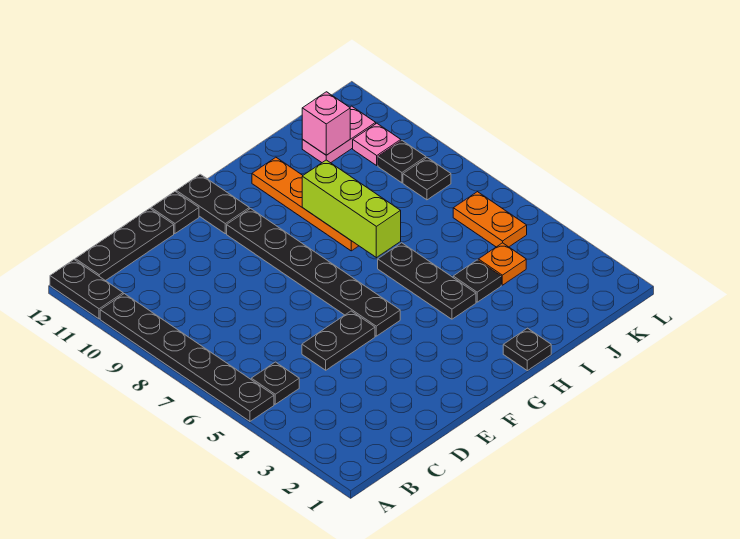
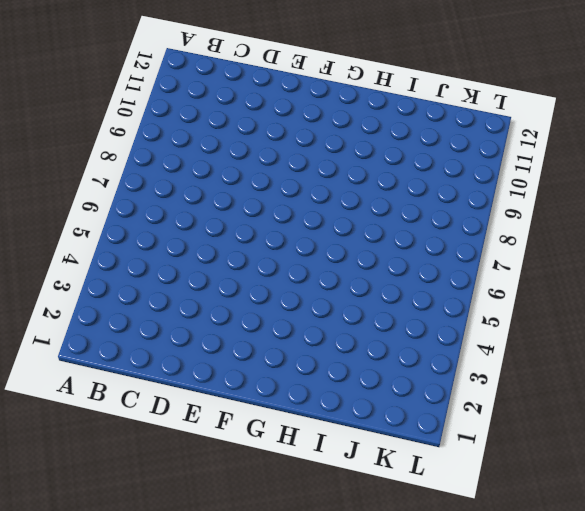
none -> black plate A5:A10 level 1
none -> black plate A11:A12 level 1
none -> black plate B5 level 1

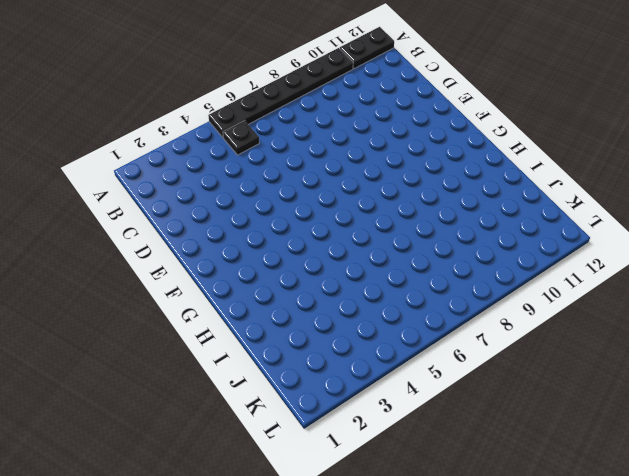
none -> black plate B12:D12 level 1
none -> black plate D5:E5 level 1
none -> black plate E12 level 1

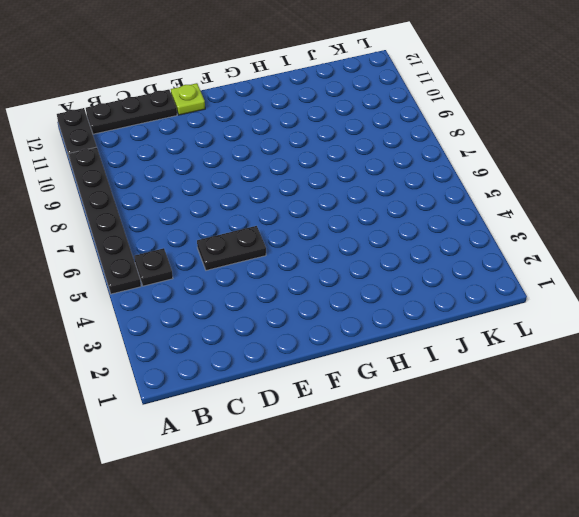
lime plate E12 level 1 -> black plate E12 level 1
none -> black plate F5:F10 level 1
none -> black plate F11:F12 level 1
none -> black plate H1 level 1

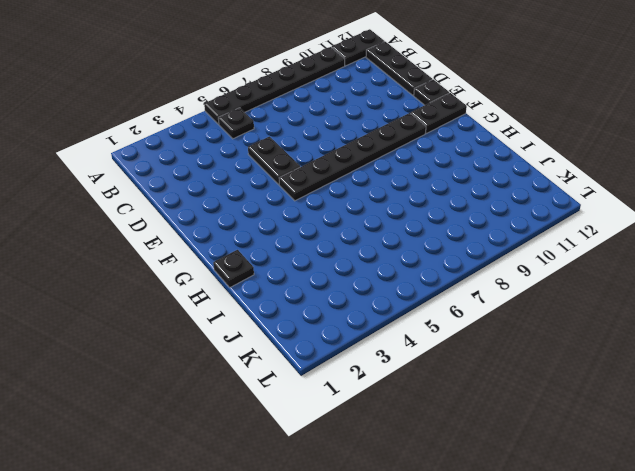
none -> black plate H4:H6 level 1
none -> orange plate H8:H11 level 1
none -> black plate I4 level 1

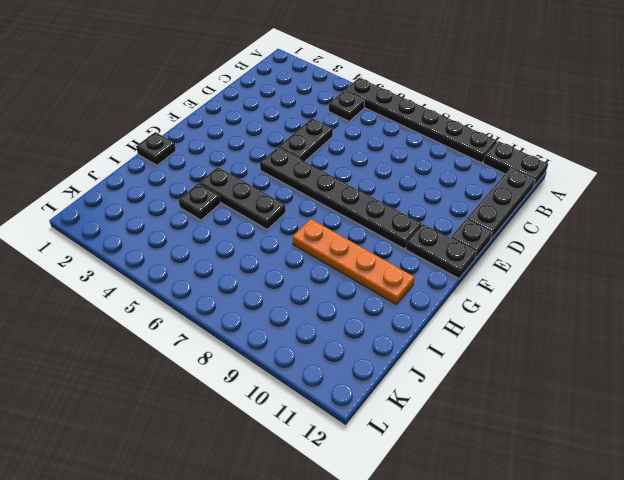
none -> orange plate J4 level 1
none -> pink plate J11:K11 level 1
none -> orange plate K5:K6 level 1

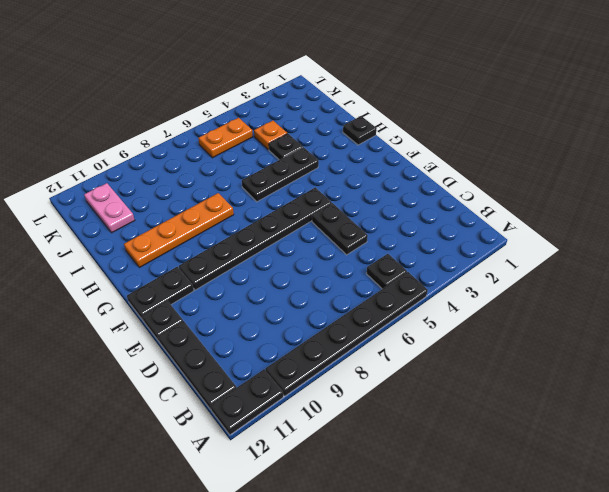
none -> black plate K8 level 1
none -> black plate K9 level 1
none -> pink plate K10 level 1

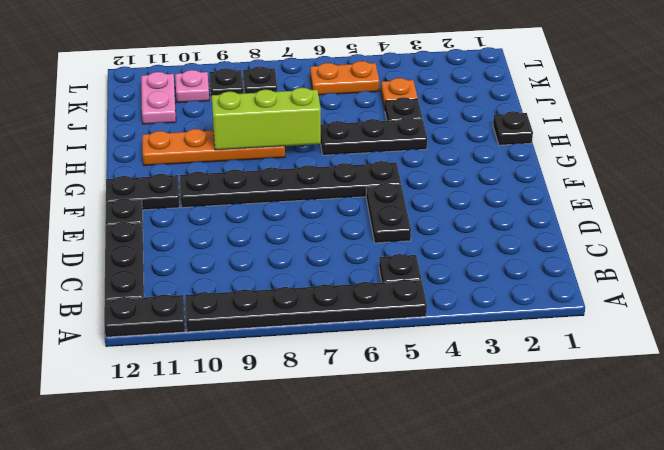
none -> pink brick J11 level 2

